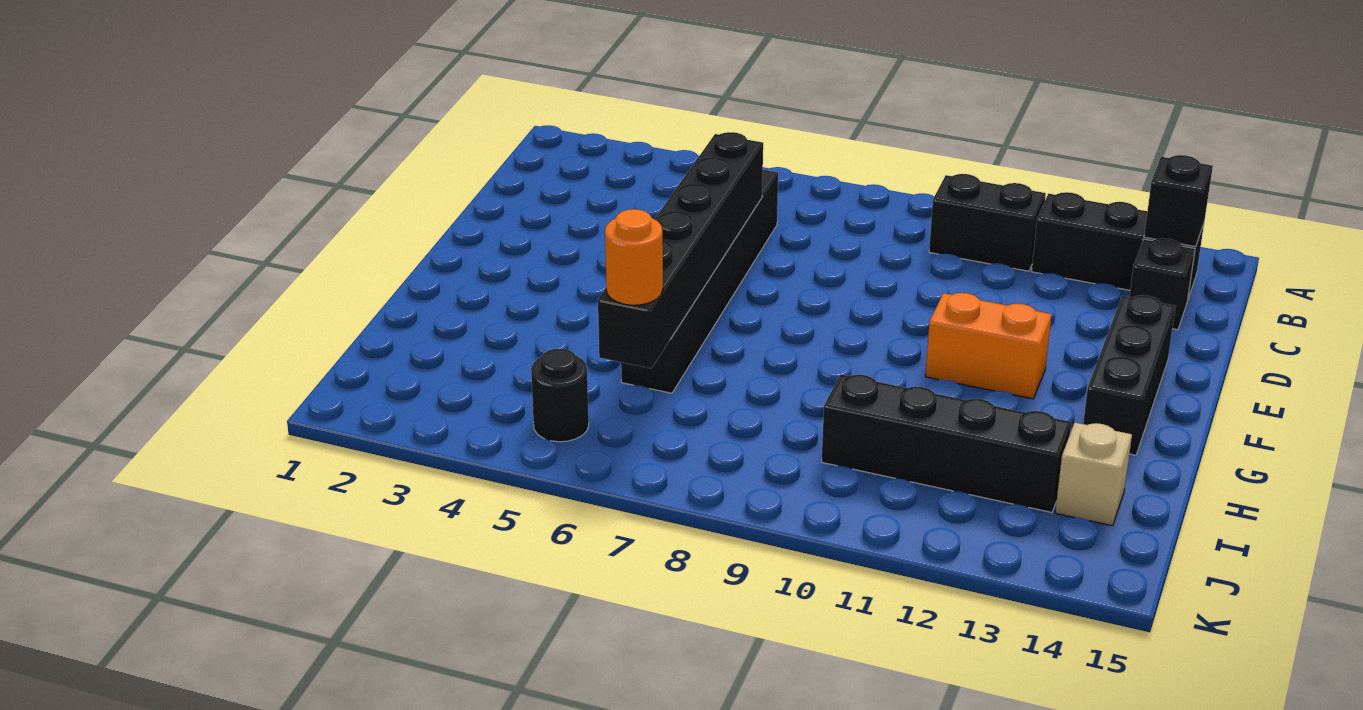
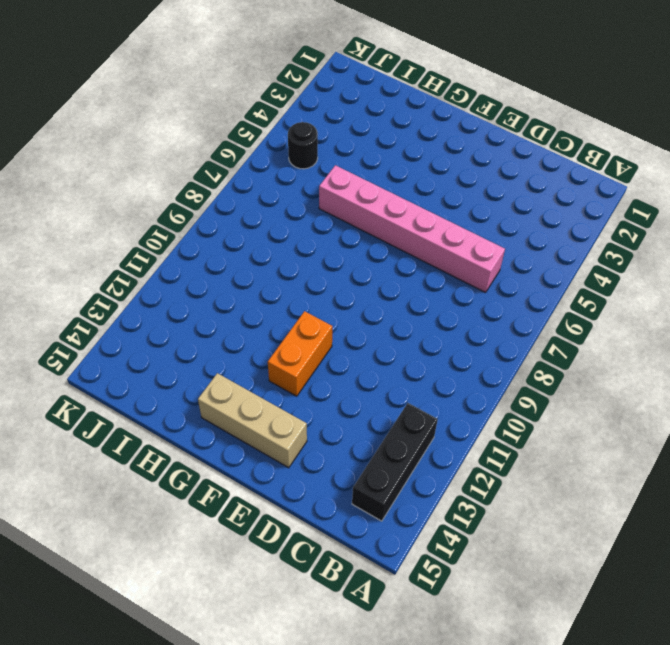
pink brick C6:H6 level 1 -> black brick C6:H6 level 1
tan brick E14:G14 level 1 -> black brick E14:G14 level 1
none -> black brick B10:B11 level 1
none -> black brick C14 level 1
none -> black brick I10:I13 level 1

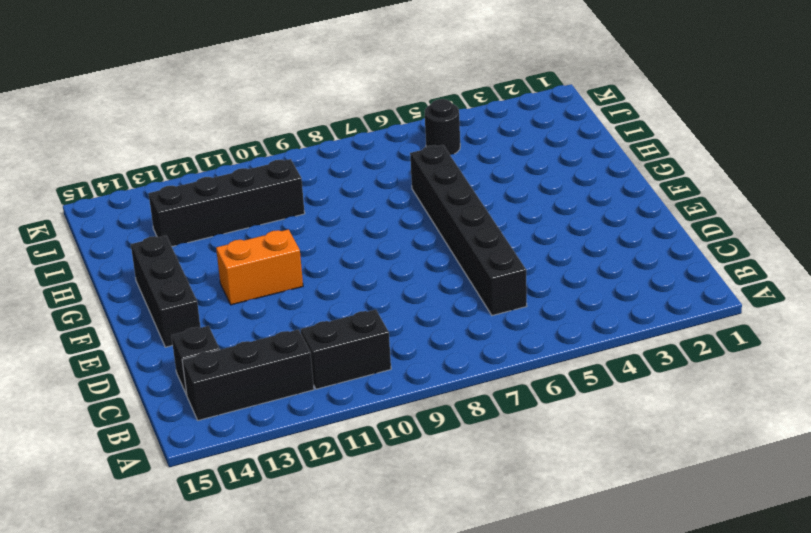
none -> tan brick I14 level 1
none -> black brick B14 level 2
none -> black brick D6:I6 level 2

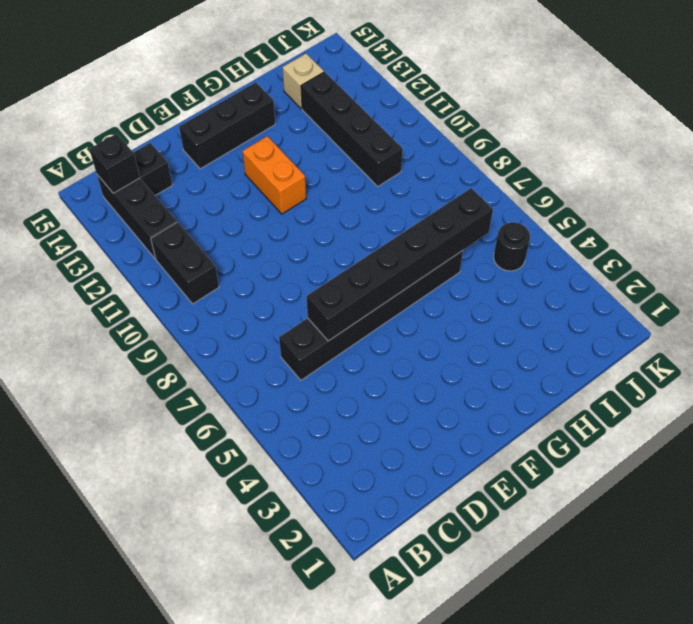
none -> orange round brick I6 level 3

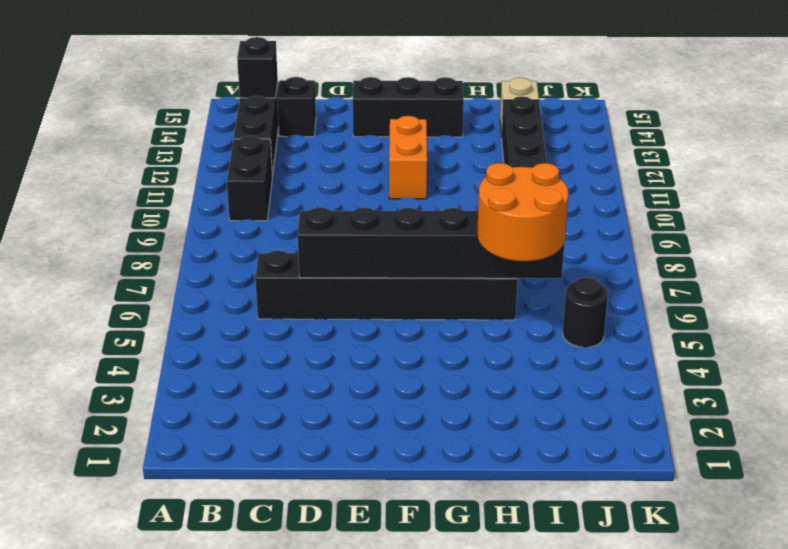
orange round brick H5:I6 level 3 -> orange round brick I6 level 3

